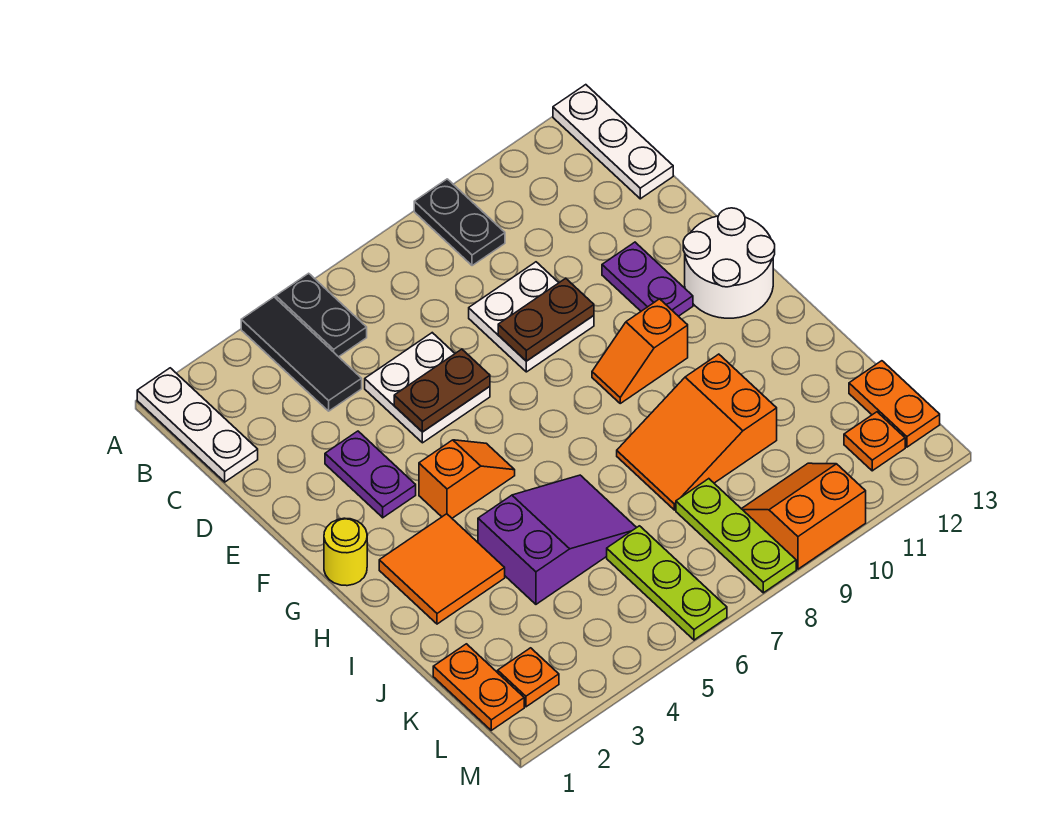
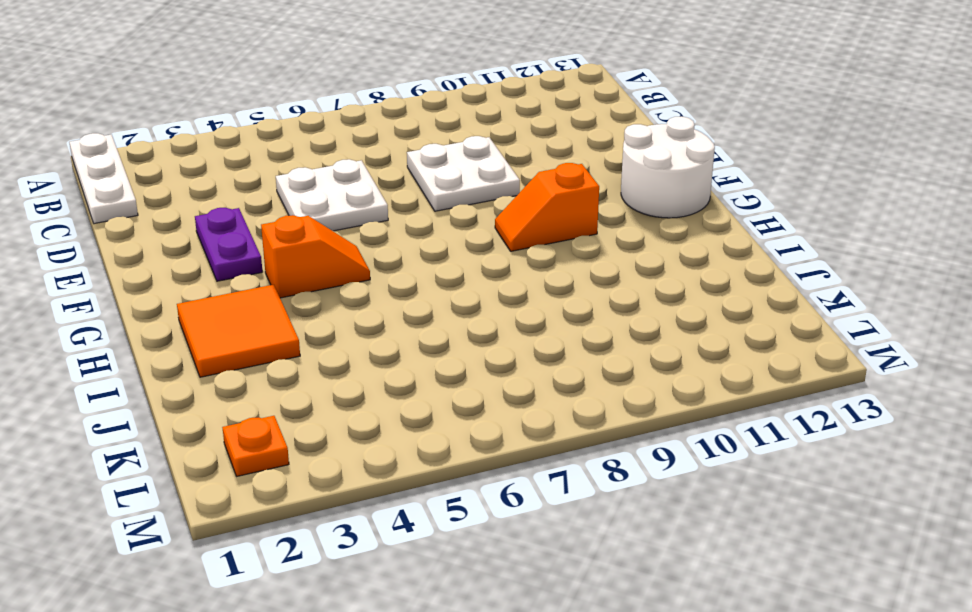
none -> black tile A4:C4 level 1
none -> black plate A5:B5 level 1
none -> black plate A9:B9 level 1

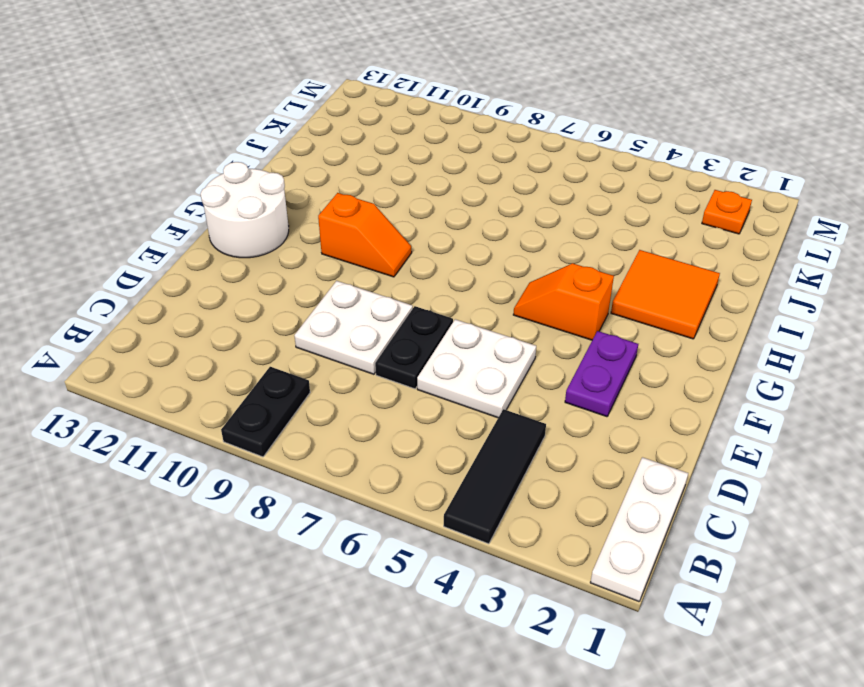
black plate D7:E7 level 1 -> black plate A5:B5 level 1
none -> white plate A13:C13 level 1
none -> purple plate E11:F11 level 1
none -> yellow round brick G1 level 1

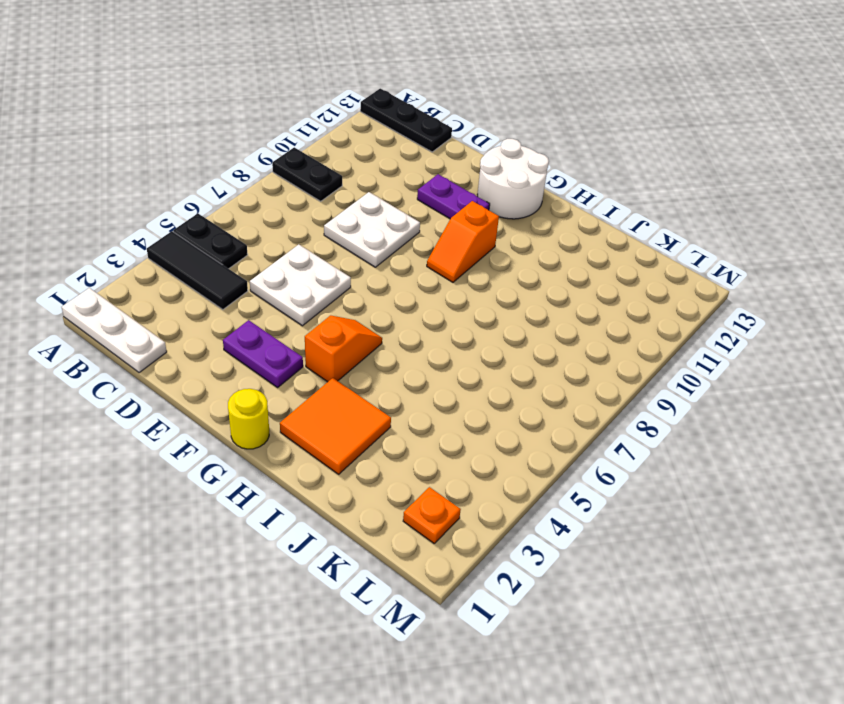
black plate A13:C13 level 1 -> white plate A13:C13 level 1
none -> purple slope I4:J6 level 1 top 4
none -> orange slope I8:J10 level 1 top 10
none -> orange plate K1:L1 level 1

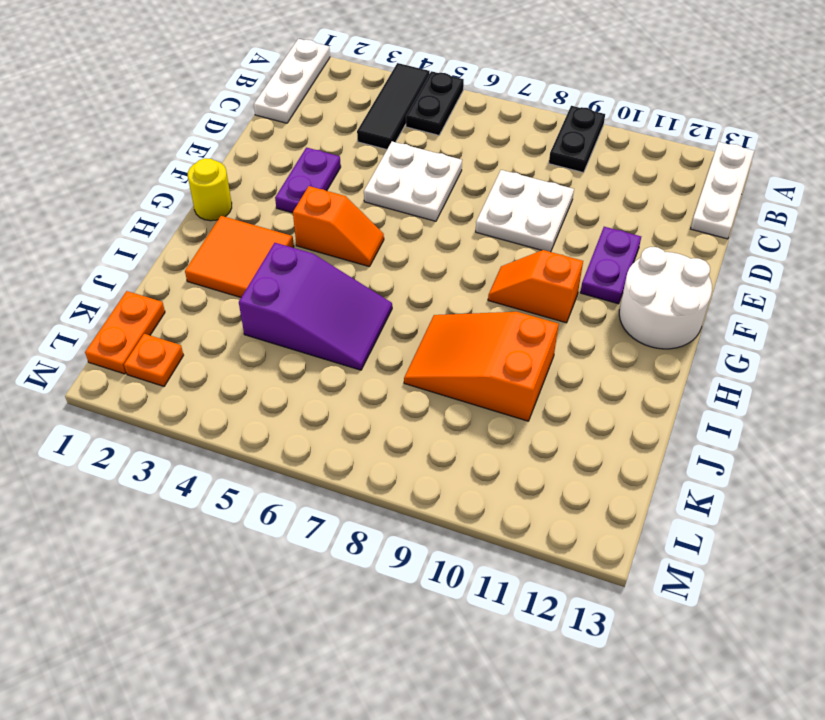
none -> lime plate K6:M6 level 1
none -> lime plate K8:M8 level 1
none -> orange plate K13:L13 level 1

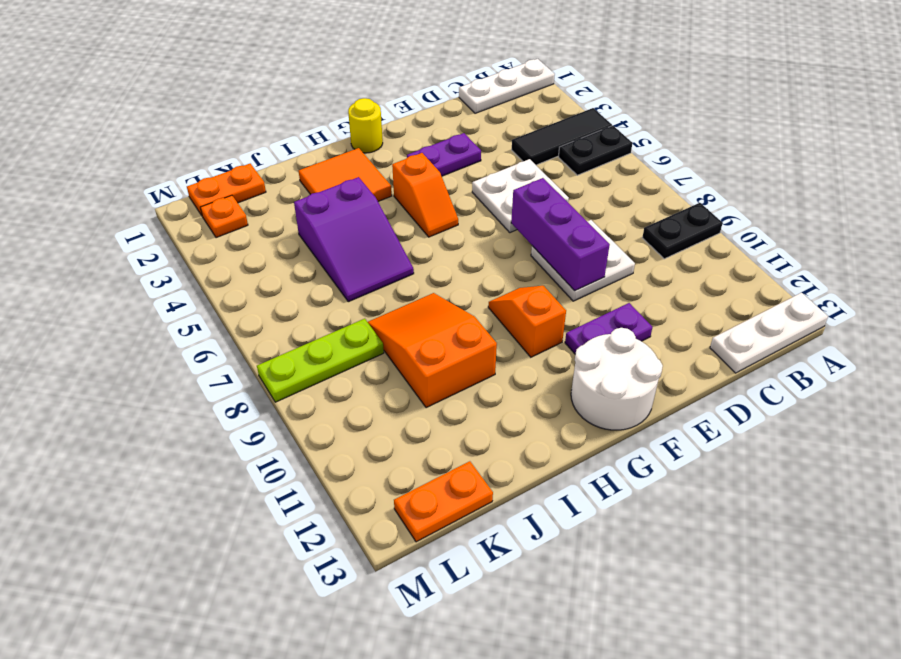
purple brick E7:E9 level 2 -> brown plate E8:E9 level 2
none -> lime plate K6:M6 level 1
none -> orange slope L9:M10 level 1 top M
none -> orange plate L12 level 1

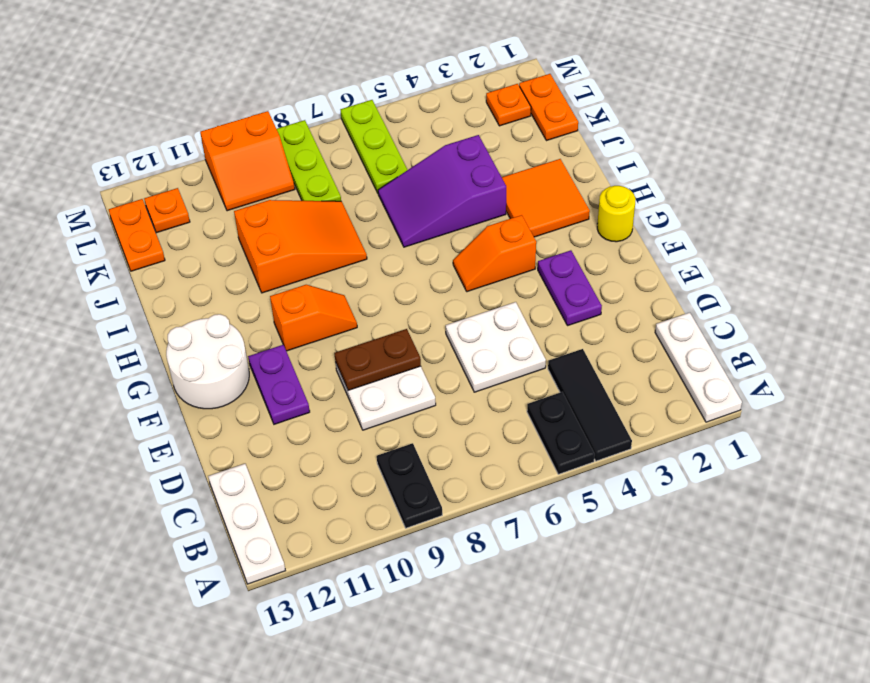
none -> brown plate E5:E6 level 2

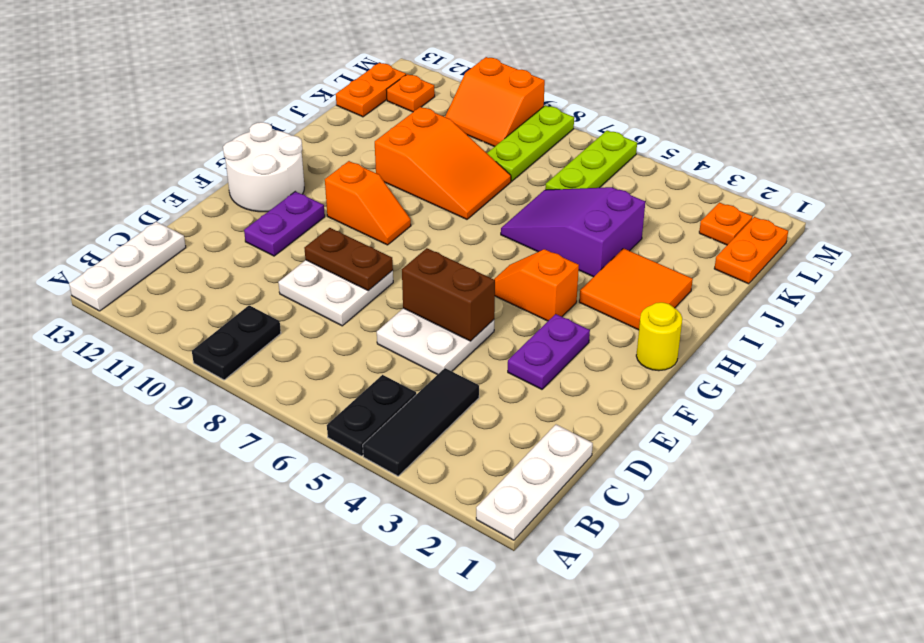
brown brick E5:E6 level 2 -> brown plate E5:E6 level 2

